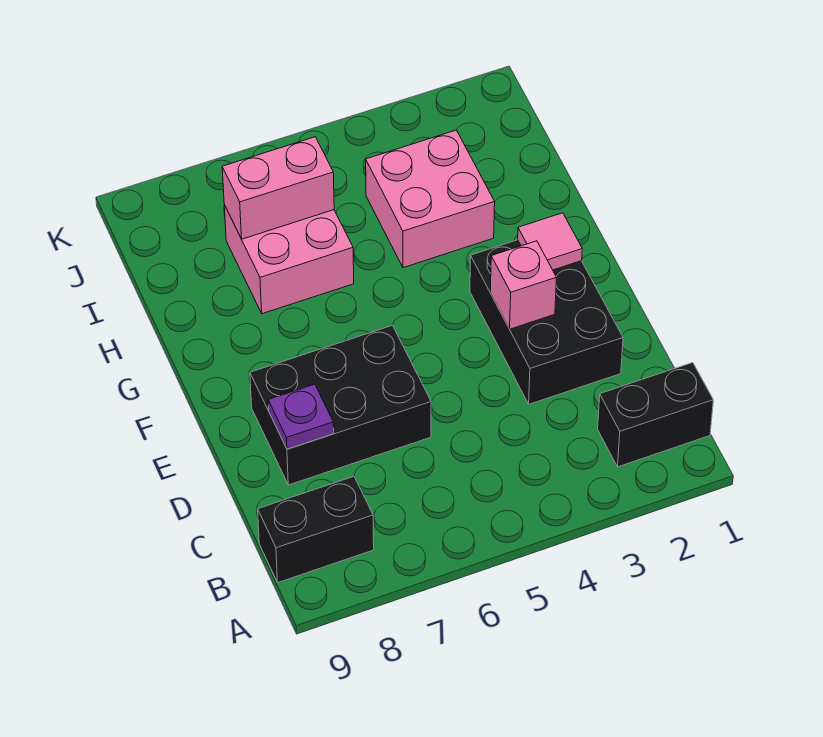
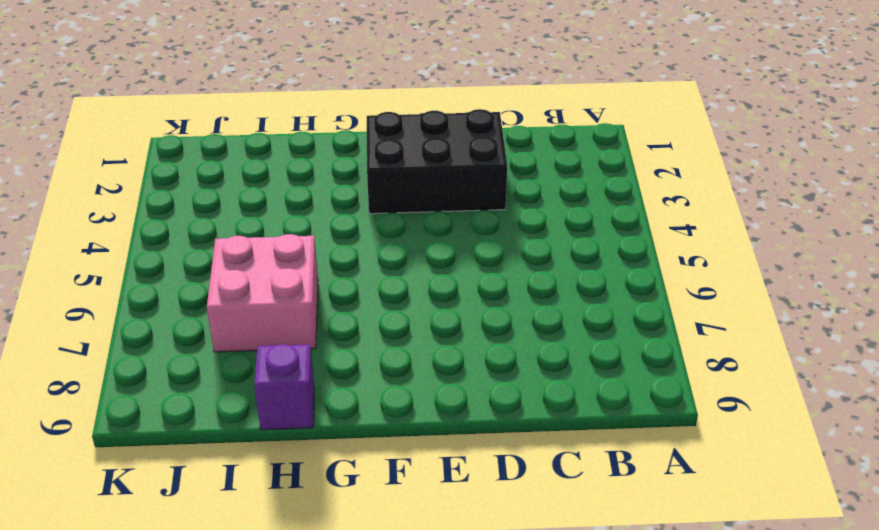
purple brick H9 level 1 -> none
none -> black brick B1:B2 level 1
none -> black brick B8:B9 level 1

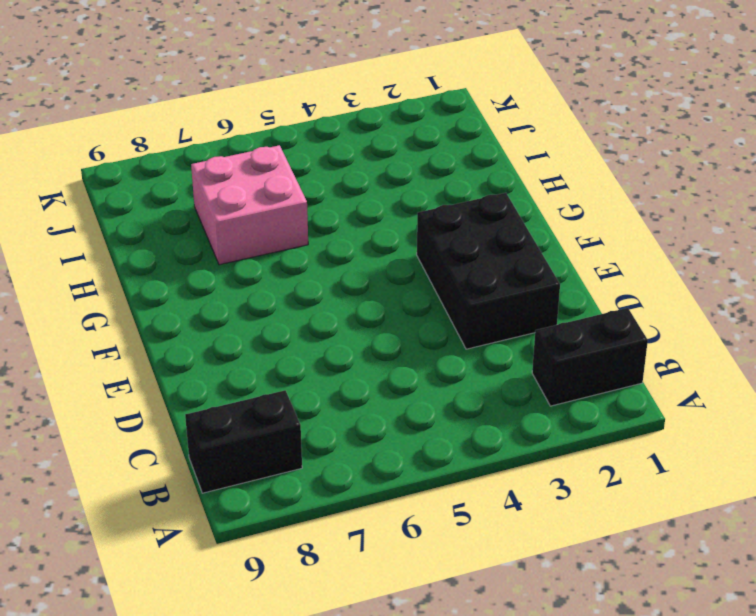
none -> black brick D6:E8 level 1
none -> pink brick H3:I4 level 1

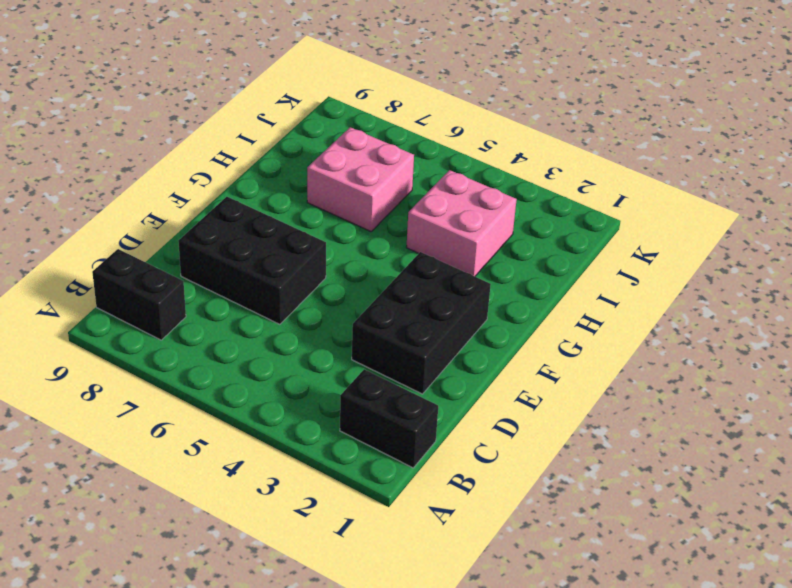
none -> purple plate D8 level 2
none -> pink brick E3 level 2

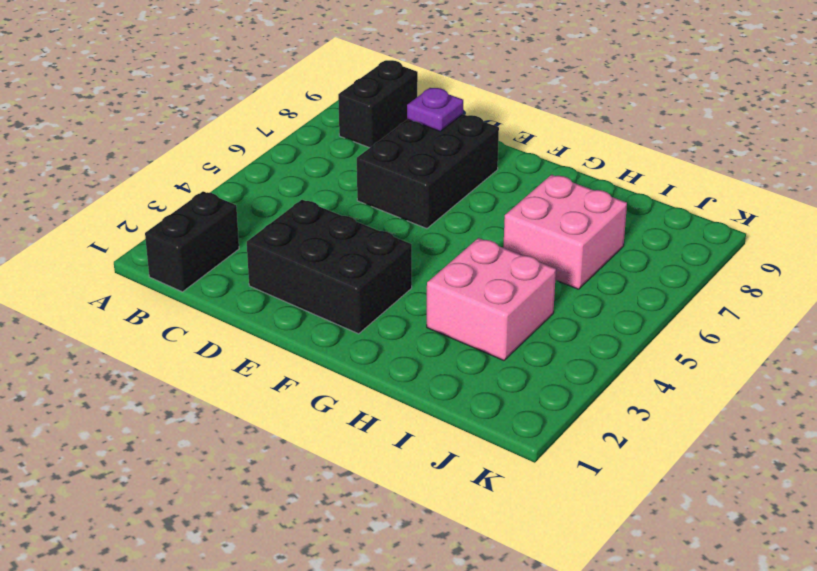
none -> pink brick E3 level 2
none -> pink tile F2 level 2

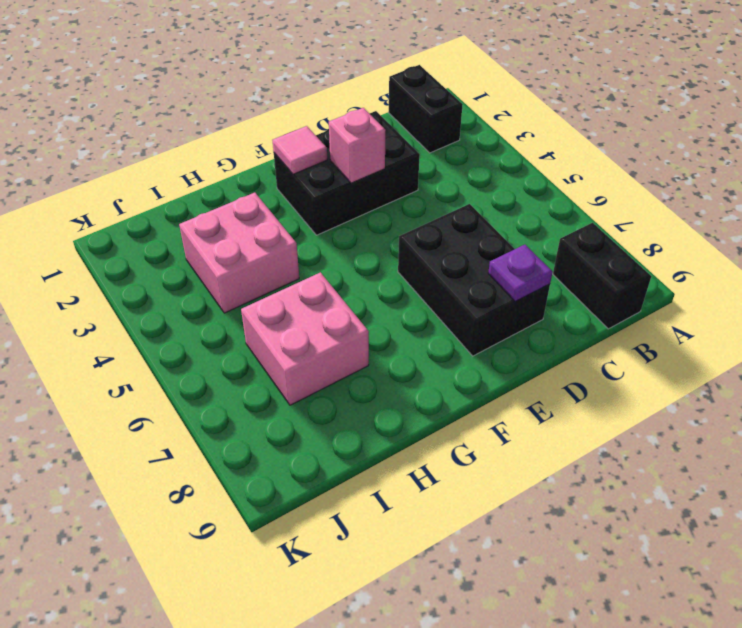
none -> pink brick I6:I7 level 2

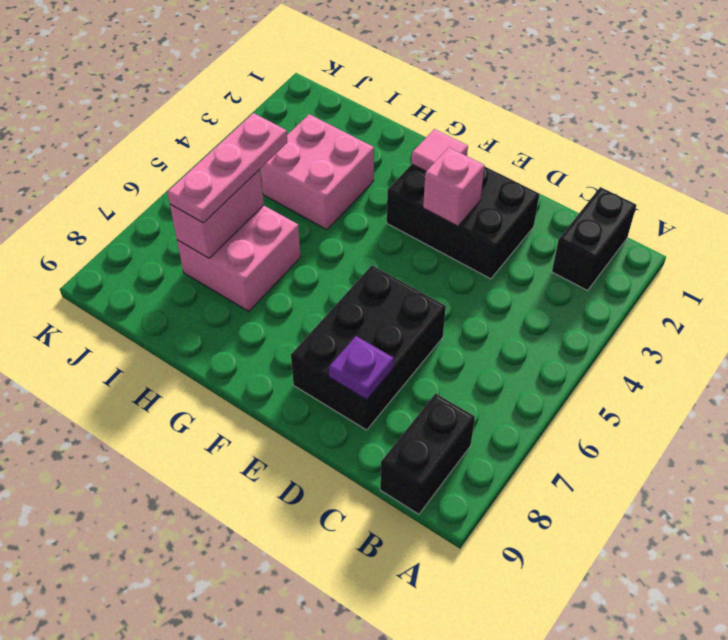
pink plate I5:I7 level 3 -> none

